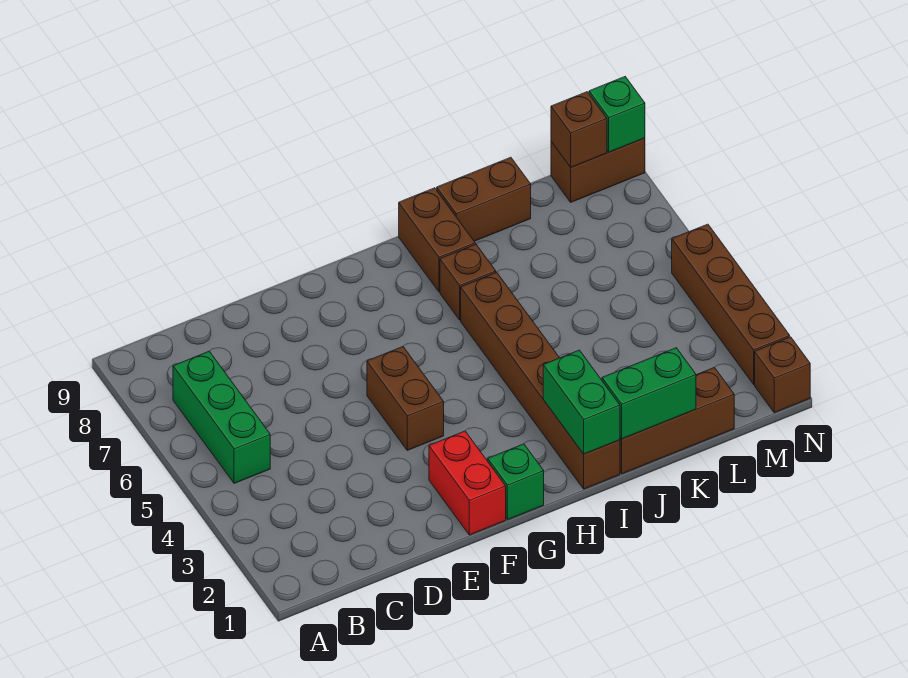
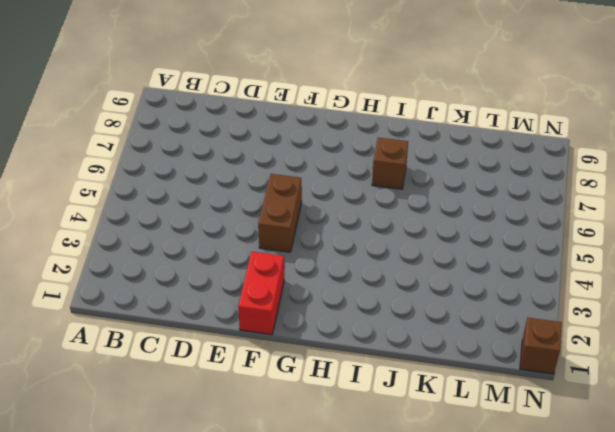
none -> green brick B5:B7 level 1
none -> green brick G1 level 1
none -> brown brick I1:I6 level 1

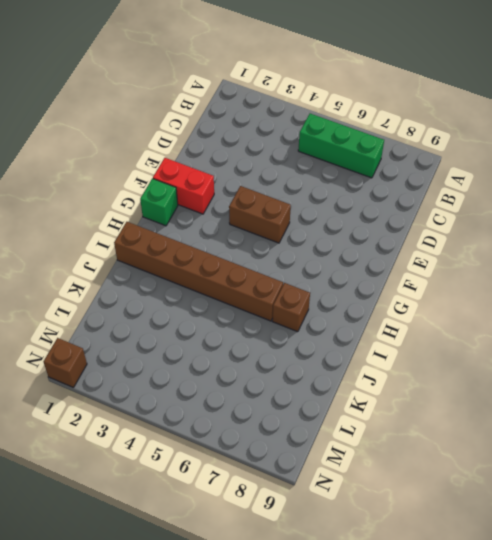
none -> brown brick I8:I9 level 1
none -> brown brick J1:L1 level 1
none -> brown brick J9:K9 level 1

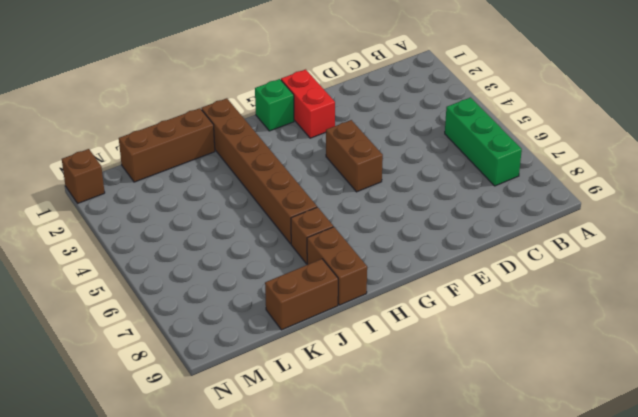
none -> brown brick M9:N9 level 1
none -> brown brick N2:N5 level 1
none -> green brick I1:I2 level 2

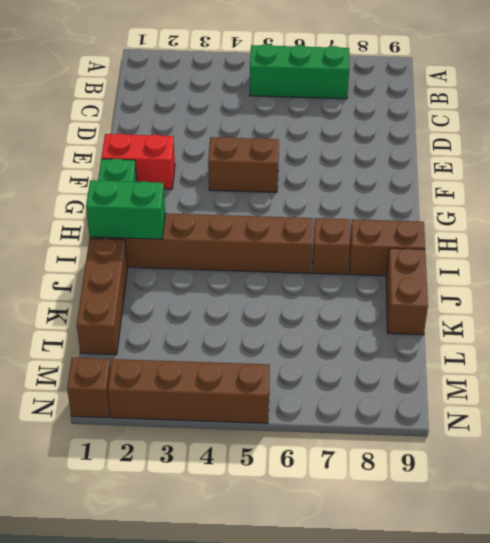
none -> brown brick M9:N9 level 1
none -> green brick J1:K1 level 2
none -> brown brick M9 level 2

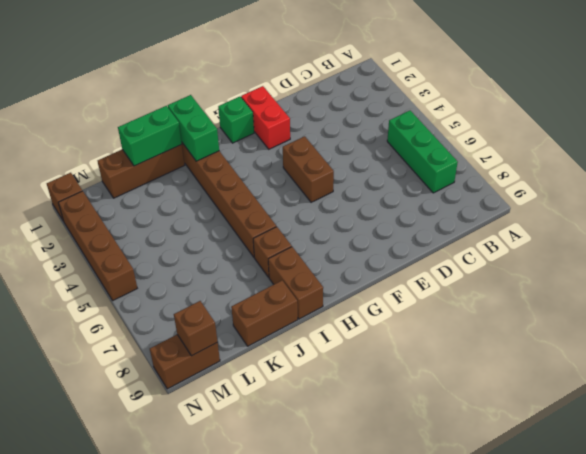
none -> green brick N9 level 2

